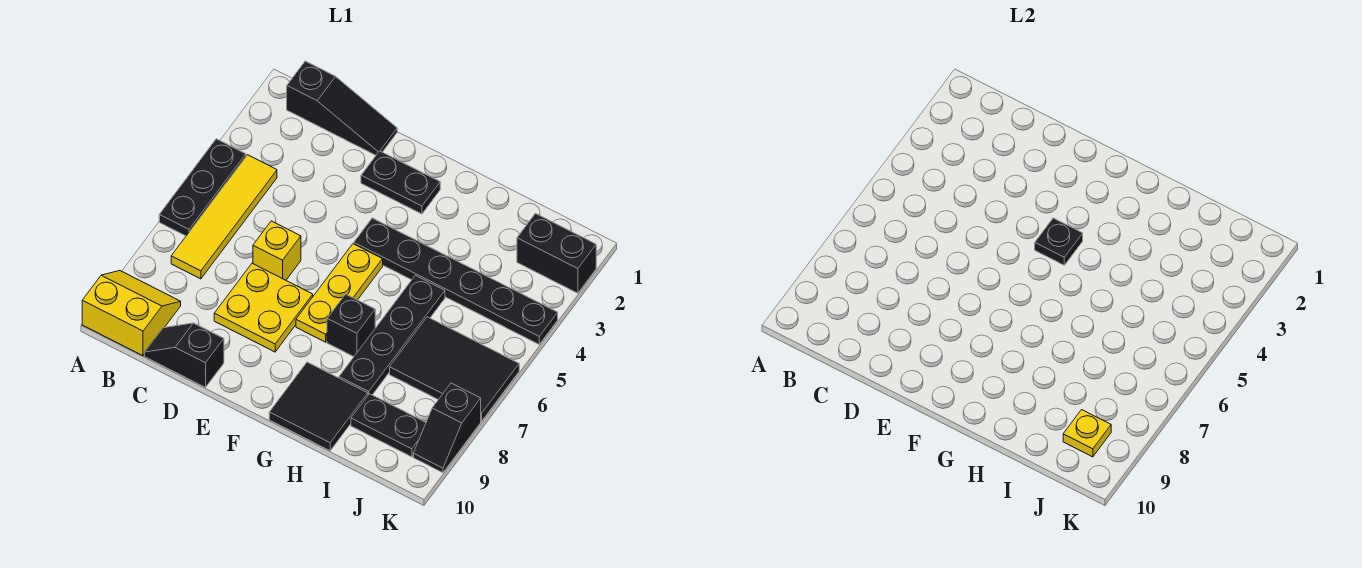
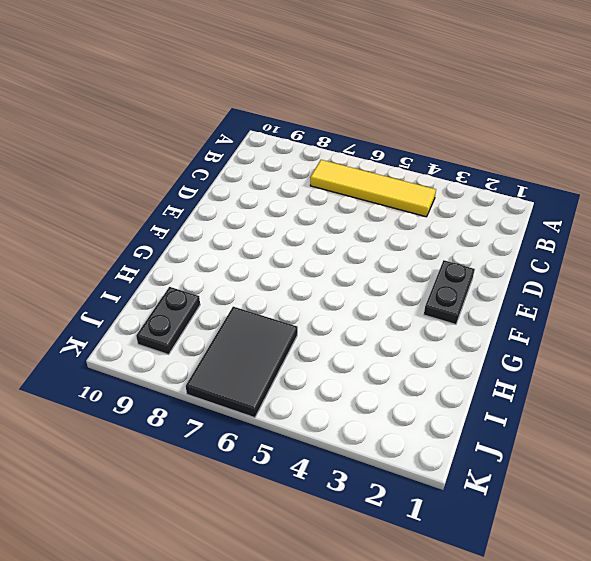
none -> black plate A4:A6 level 1
none -> yellow slope A9:B10 level 1 top 10
none -> black slope B1:D1 level 1 top B

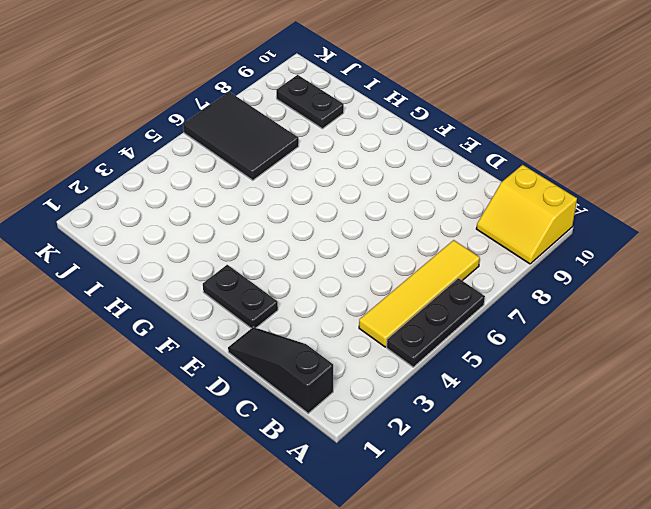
none -> black slope C10:D10 level 1 top D
none -> yellow brick D6 level 1
none -> yellow plate D7:E8 level 1

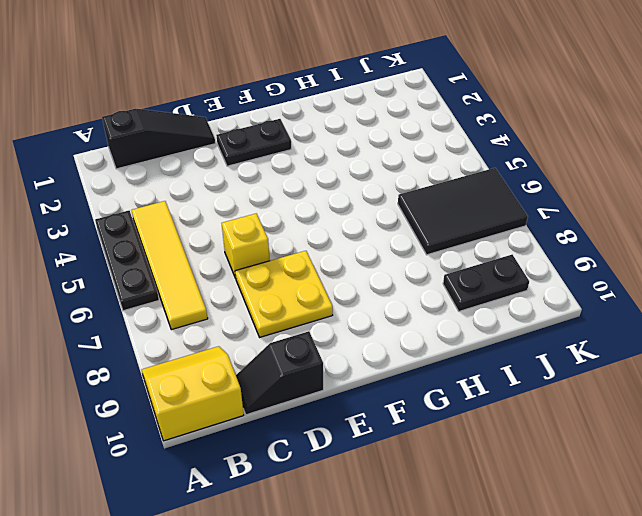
none -> black plate F4:K4 level 1
none -> yellow plate F5:F7 level 1
none -> black brick G7 level 1

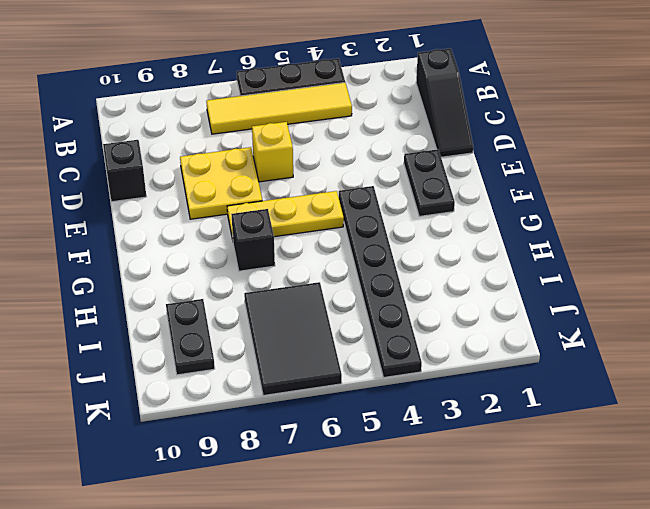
none -> yellow slope A9:B10 level 1 top 10
none -> black tile G9:H10 level 1
none -> black plate H5:H8 level 1

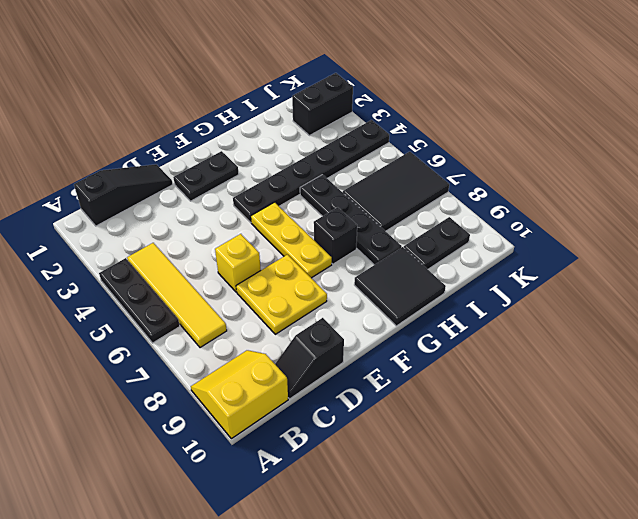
none -> black slope K8:K9 level 1 top 8
none -> black plate F4 level 2
none -> yellow plate J9 level 2

